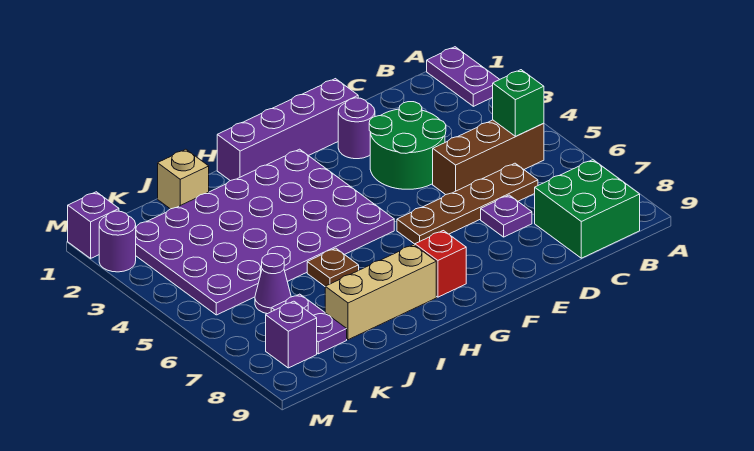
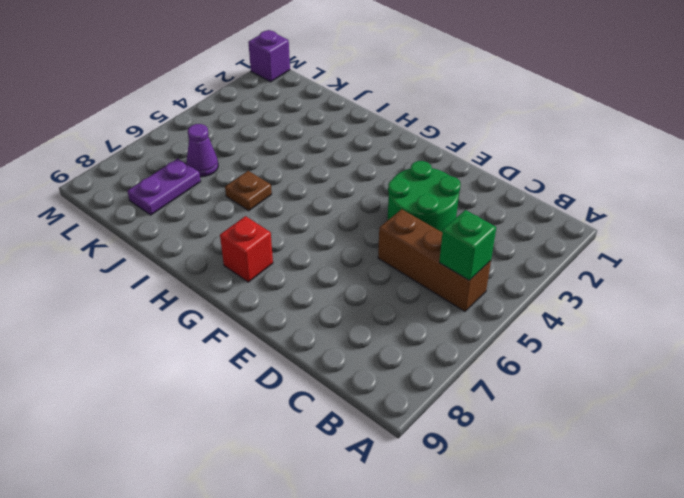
none -> purple plate A1:A2 level 1
none -> green brick B8:C9 level 1
none -> brown plate C6:F6 level 1

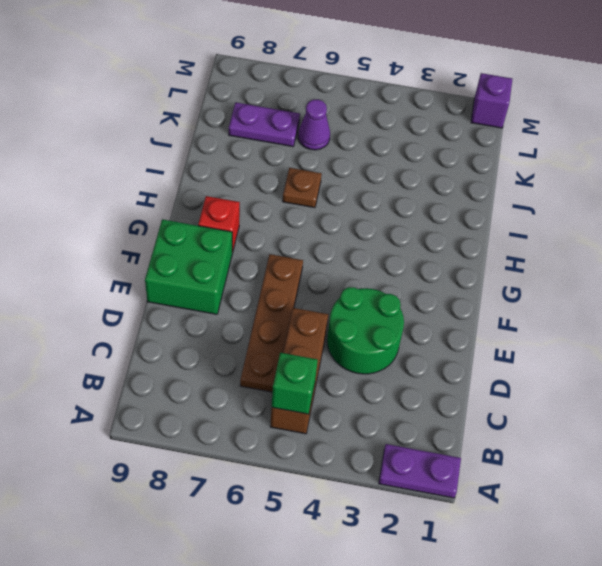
green brick E8:F9 level 1 -> green brick B8:C9 level 1
none -> purple plate D7 level 1
none -> purple brick E1:H1 level 1
none -> purple round brick E2 level 1

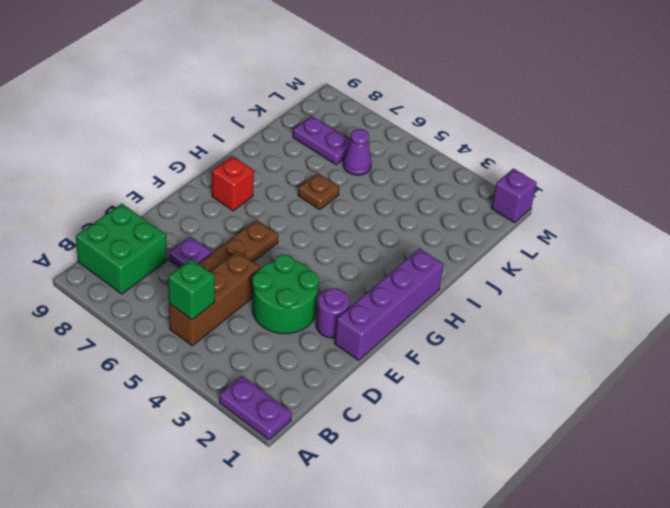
none -> purple plate G2:L5 level 1
none -> tan brick H8:J8 level 1
none -> tan brick J1 level 1

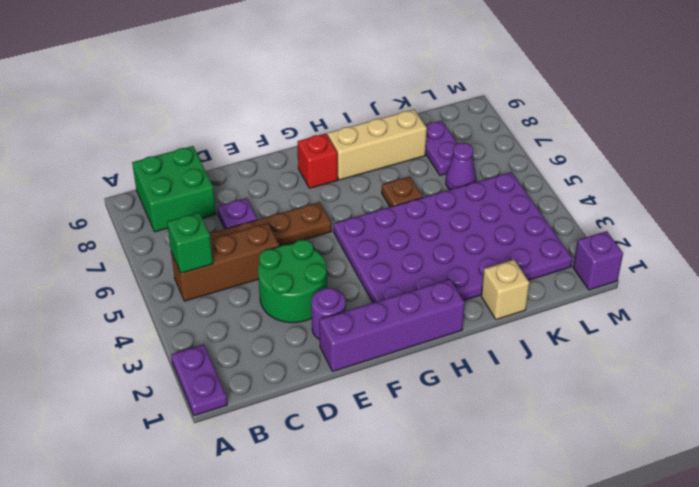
none -> purple brick L8 level 1
none -> purple round brick M2 level 1

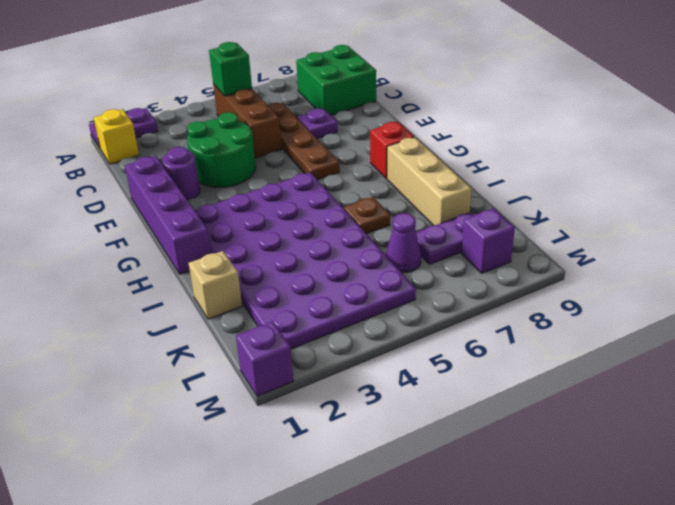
yellow brick B1 level 1 -> none
none -> purple round brick M2 level 1

